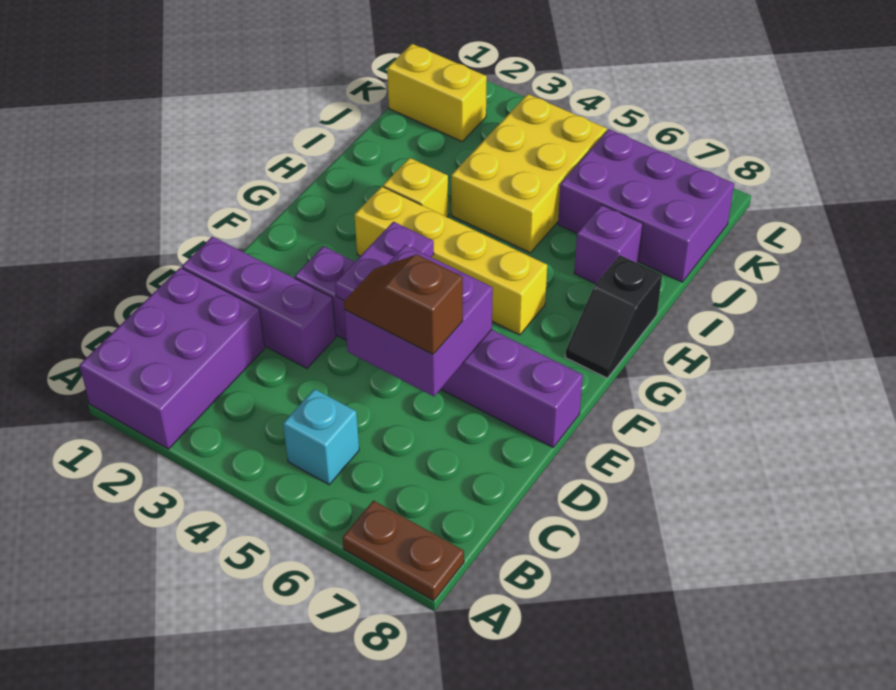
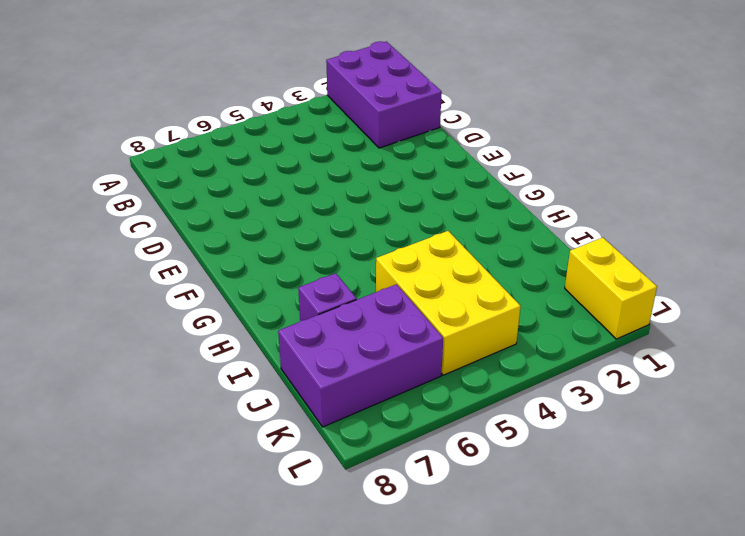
yellow brick K1:L1 level 1 -> yellow brick K1:K2 level 1
none -> brown plate A7:A8 level 1
none -> cyan brick B5 level 1
none -> purple brick D1:D3 level 1

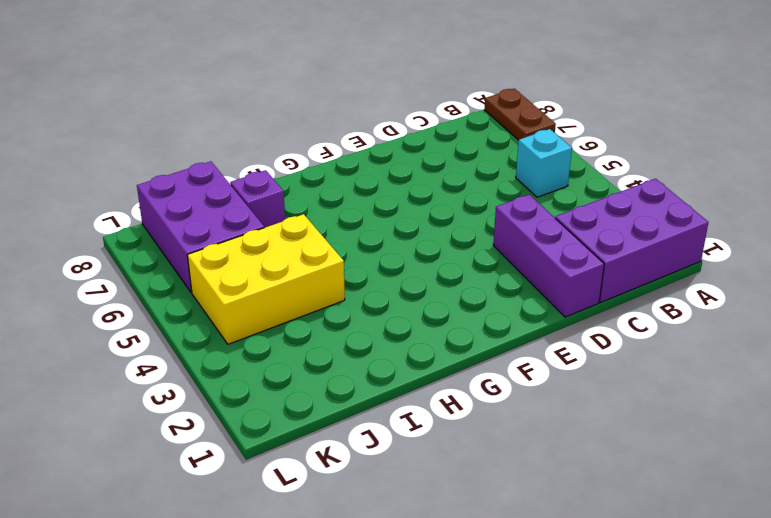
none -> purple brick E3:E8 level 1
none -> yellow brick G3:G6 level 1
none -> black slope G8:H8 level 1 top H

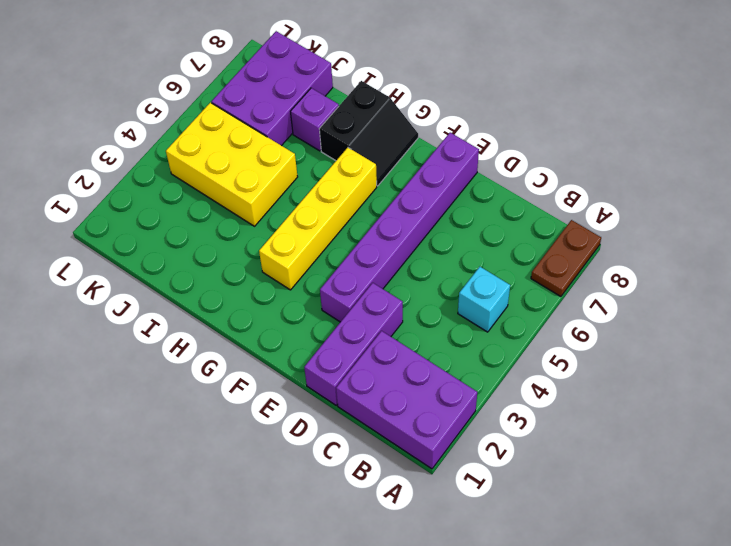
black slope G7:H8 level 1 top H -> black slope G8:H8 level 1 top H
none -> yellow brick H3 level 1
none -> yellow brick K1:K2 level 1
none -> purple brick D5:E6 level 2

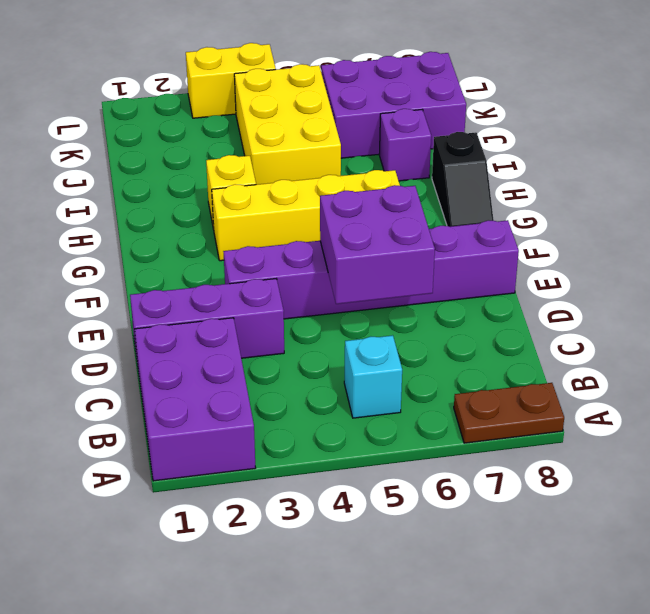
yellow brick L3:L4 level 1 -> yellow brick K1:K2 level 1
none -> purple plate E4:F4 level 2
none -> brown slope D5:D6 level 3 top 6

